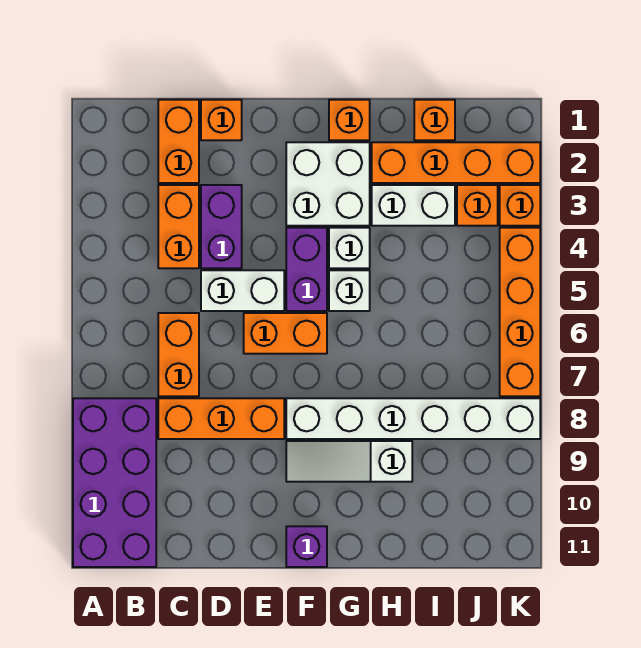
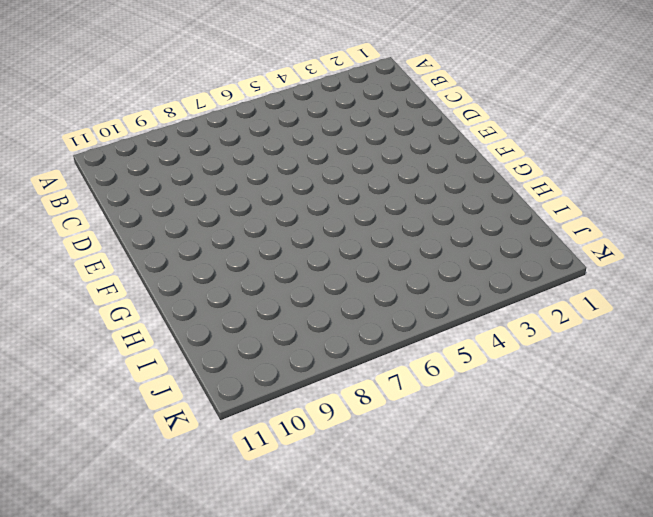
none -> purple brick A8:B11 level 1
none -> orange brick C1:C2 level 1
none -> orange brick C3:C4 level 1

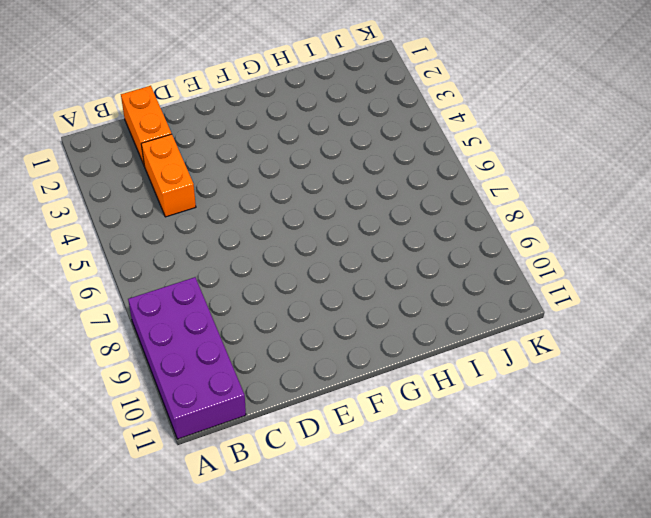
none -> orange brick C6:C7 level 1
none -> orange brick C8:E8 level 1
none -> orange brick D1 level 1

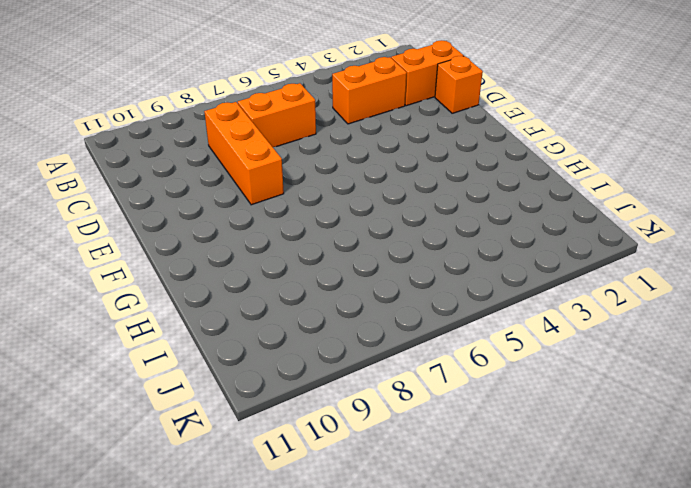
none -> purple brick A8:B11 level 1
none -> purple brick D3:D4 level 1
none -> white brick D5:E5 level 1

